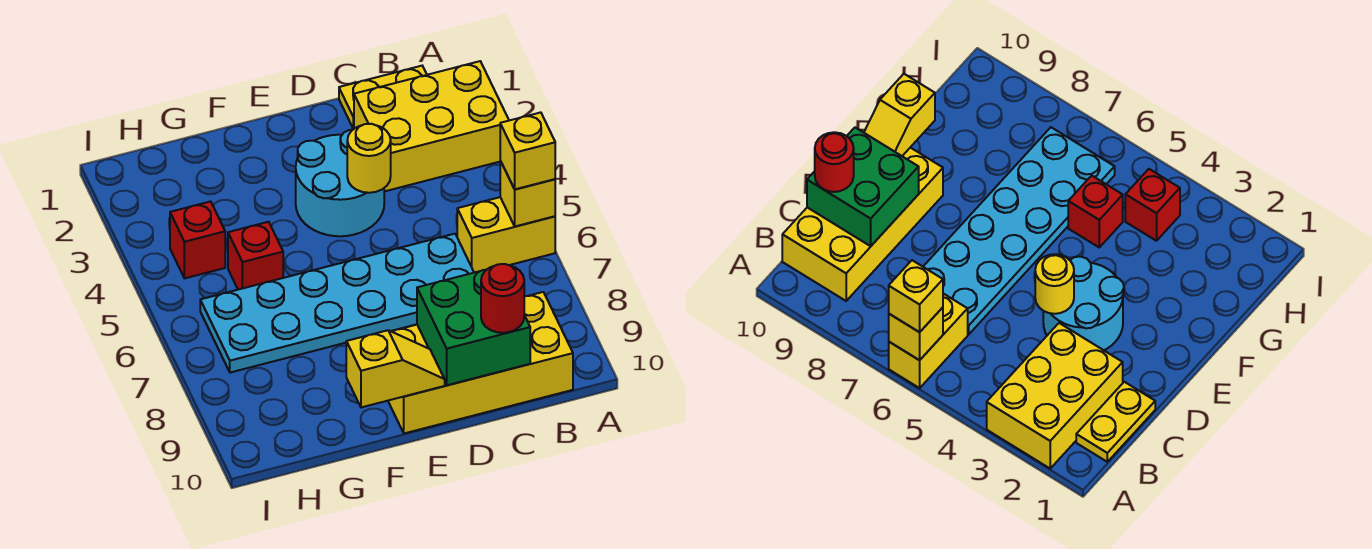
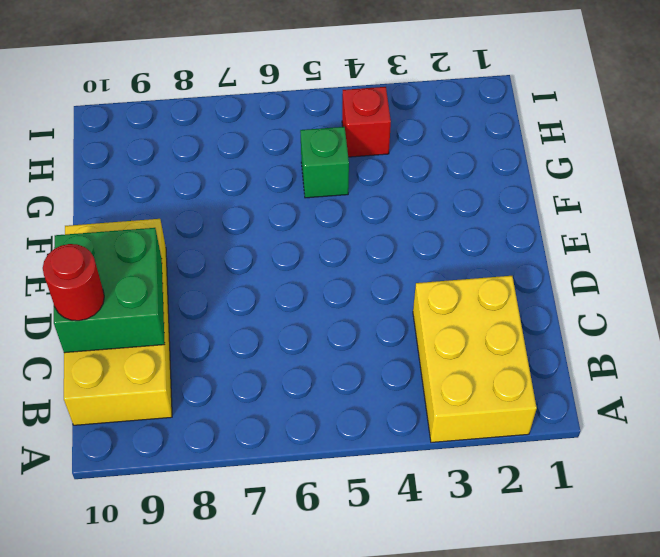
green brick G5 level 1 -> red brick G5 level 1
none -> yellow brick A6:B6 level 1
none -> yellow plate B1:C1 level 1
none -> cyan plate C6:H7 level 1

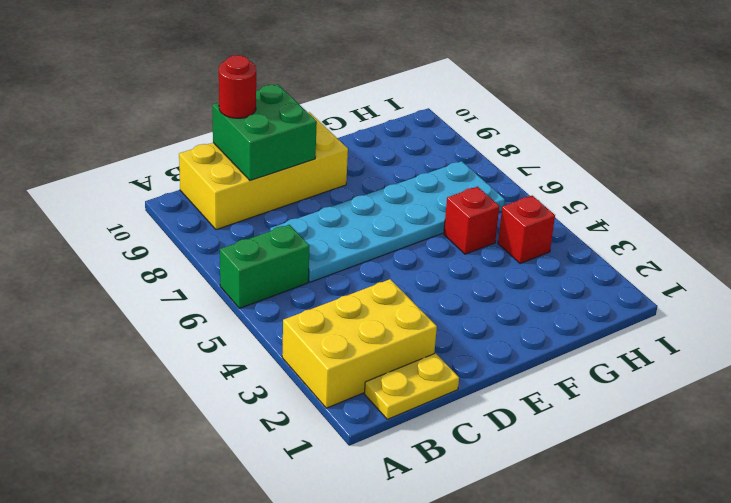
green brick A6:B6 level 1 -> yellow brick A6:B6 level 1
none -> cyan round brick D3:E4 level 1
none -> yellow brick A6 level 2
none -> yellow round brick D4 level 2

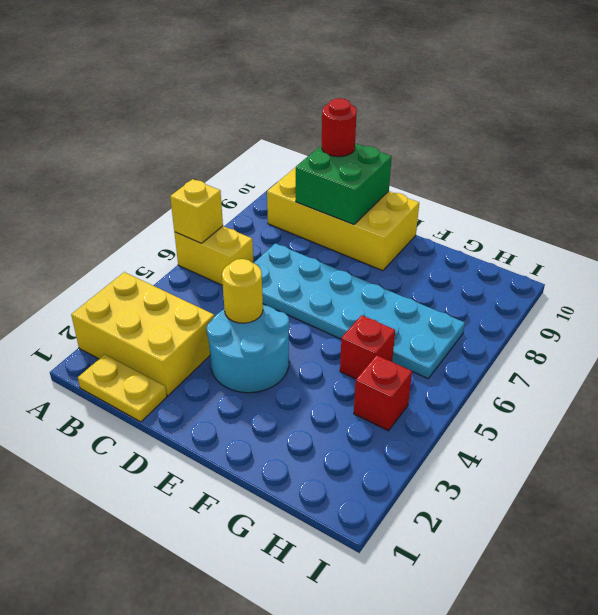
none -> yellow slope E10:F10 level 2 top F
none -> yellow brick A6 level 3

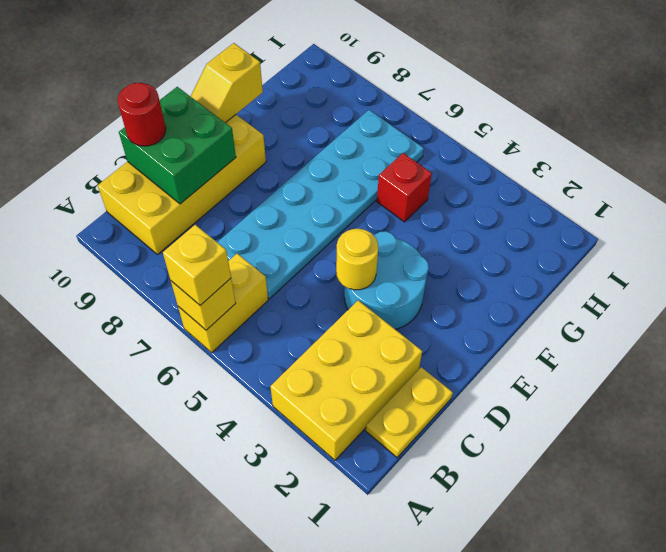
none -> red brick H4 level 1

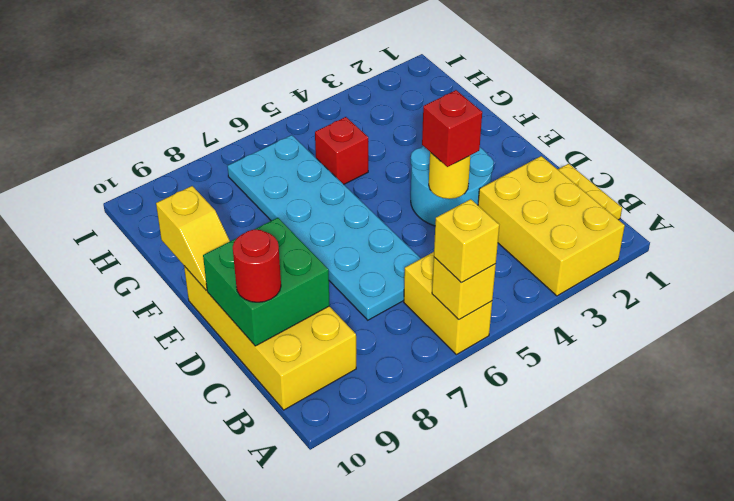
red brick D4 level 3 -> red brick H4 level 1

